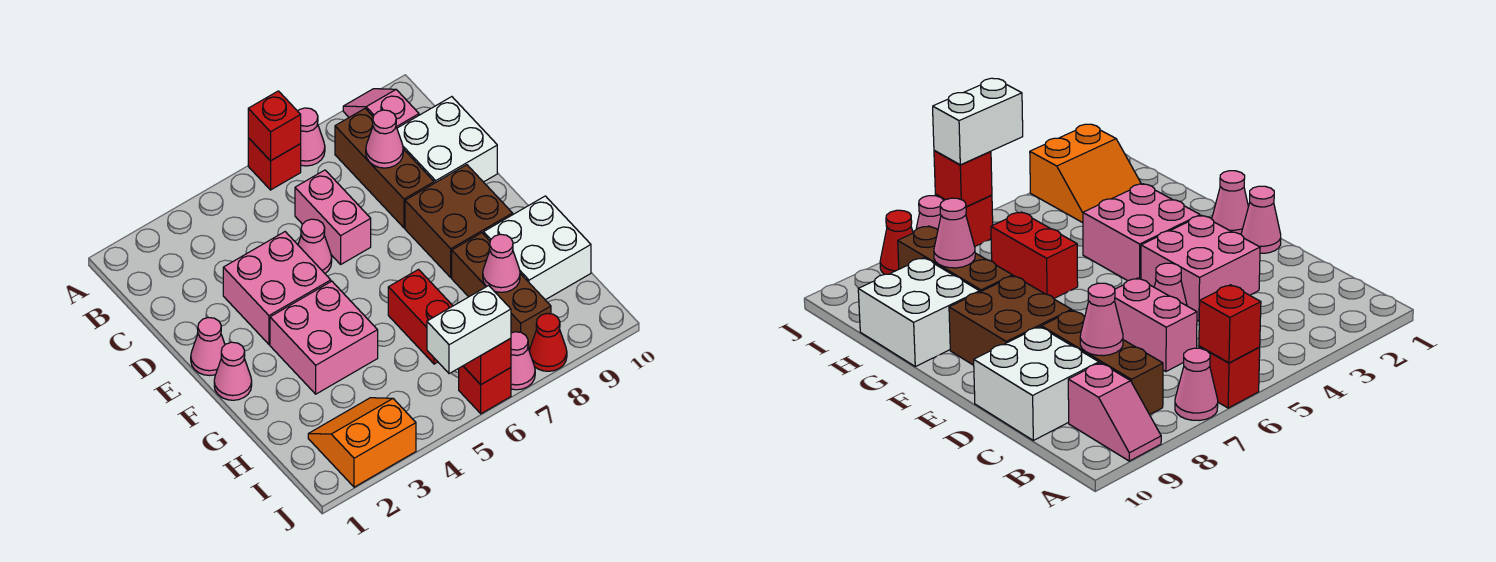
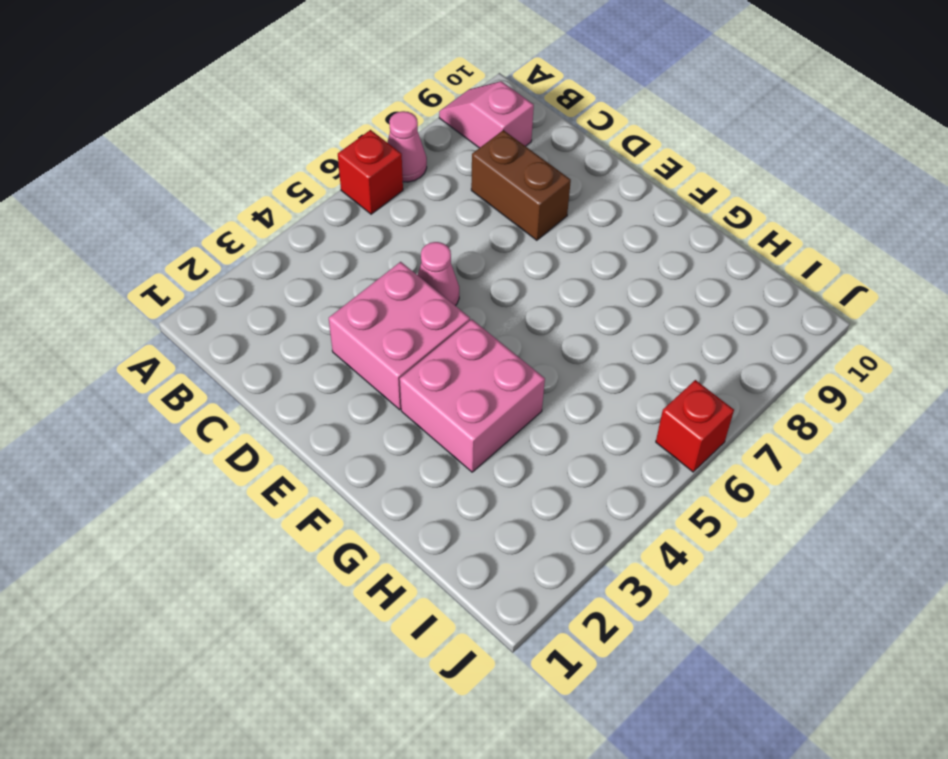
brown brick C8:D8 level 1 -> brown brick B8:D8 level 1
none -> pink brick C6:D6 level 1
none -> white brick C9:D10 level 1
none -> pink cone E1 level 1

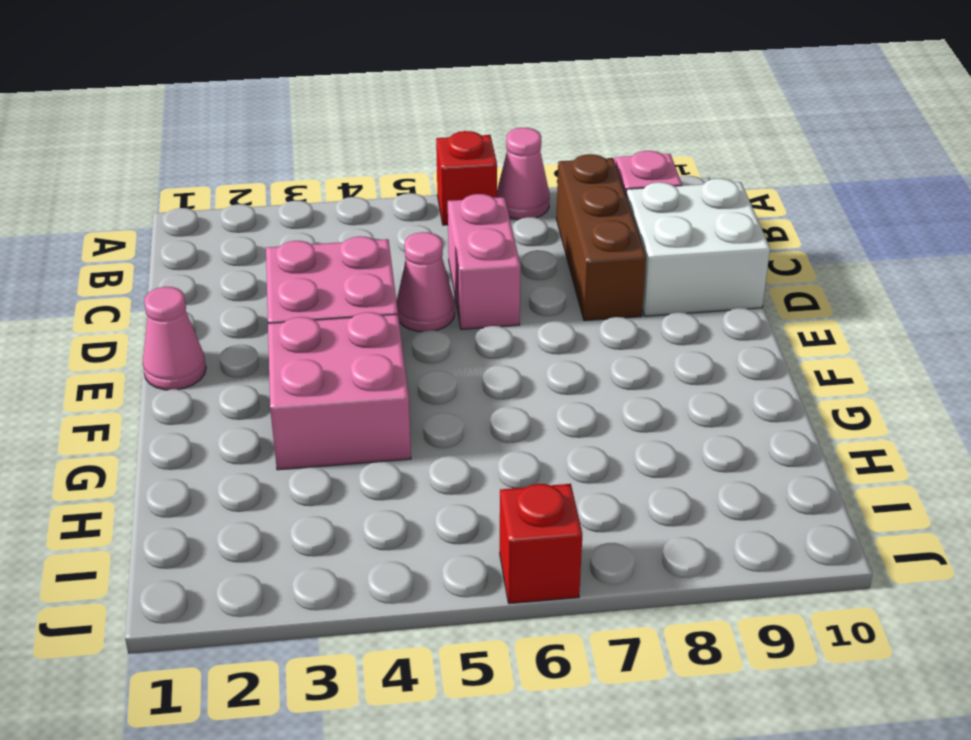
none -> brown brick E8:F9 level 1
none -> pink cone F1 level 1
none -> red brick G6:H6 level 1

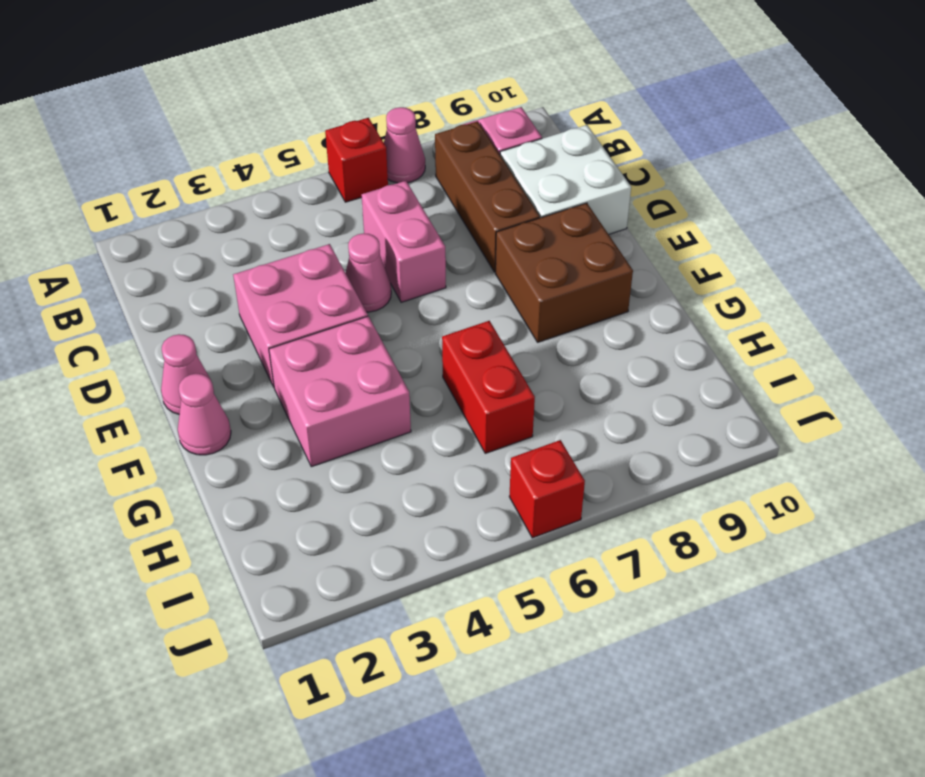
none -> brown brick G8:I8 level 1
none -> white brick G9:H10 level 1
none -> orange slope I2:J3 level 1 top J

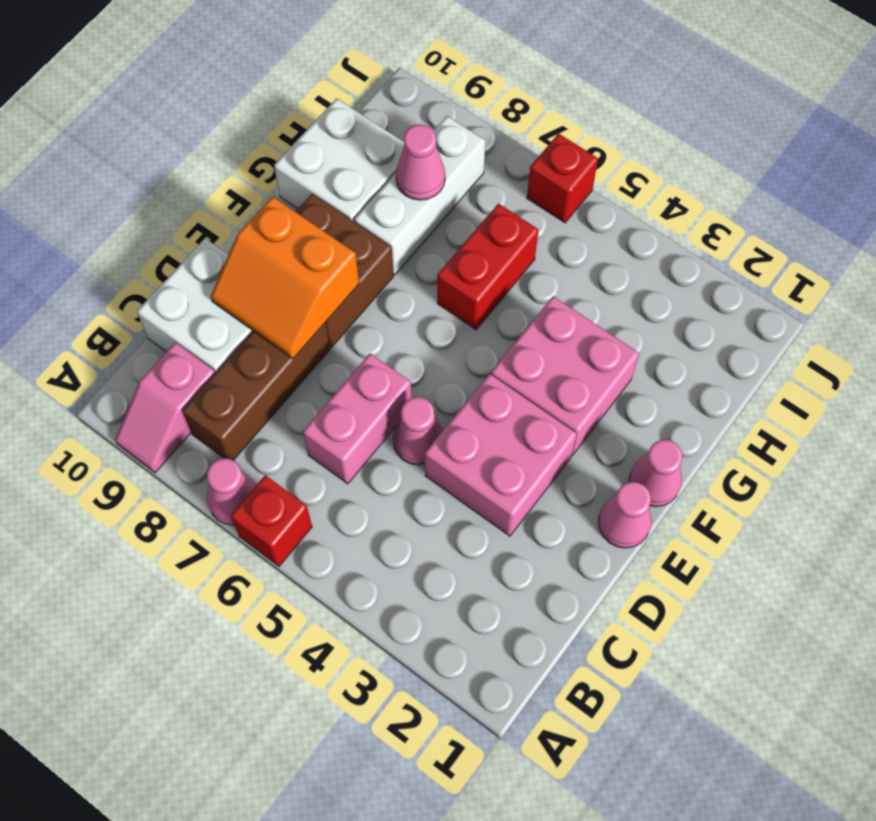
orange slope D8:E9 level 2 top E -> orange slope I2:J3 level 1 top J
white brick G8:I8 level 1 -> brown brick G8:I8 level 1
none -> pink cone J7 level 1
none -> red cone J8 level 1
none -> red brick A6 level 2

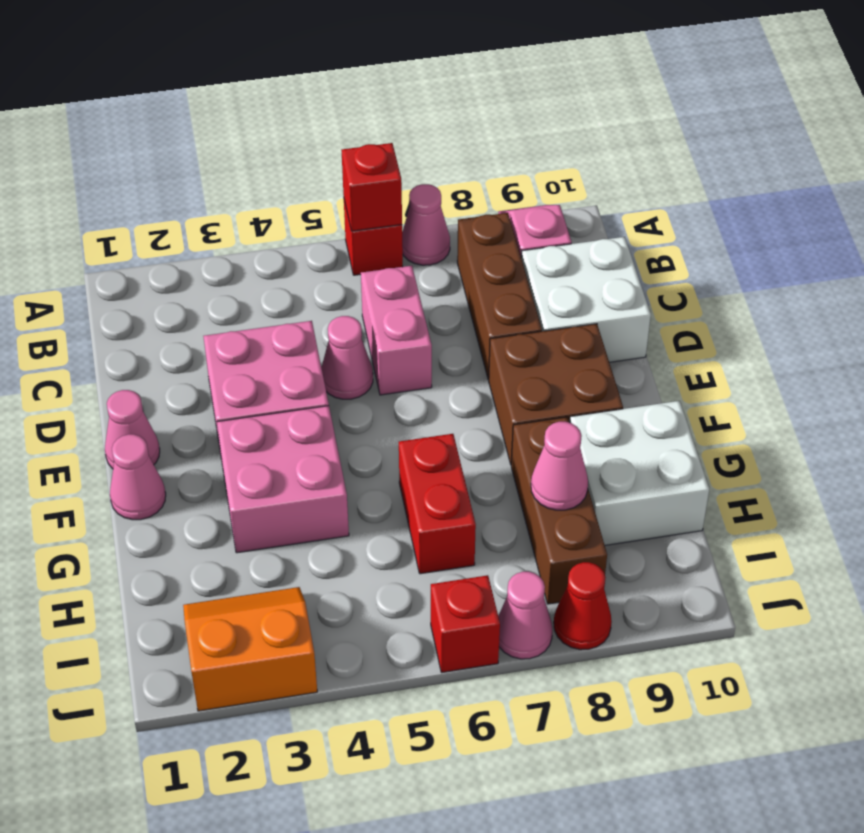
none -> pink cone C8 level 2
none -> red brick J6 level 2
none -> white brick J5:J6 level 3

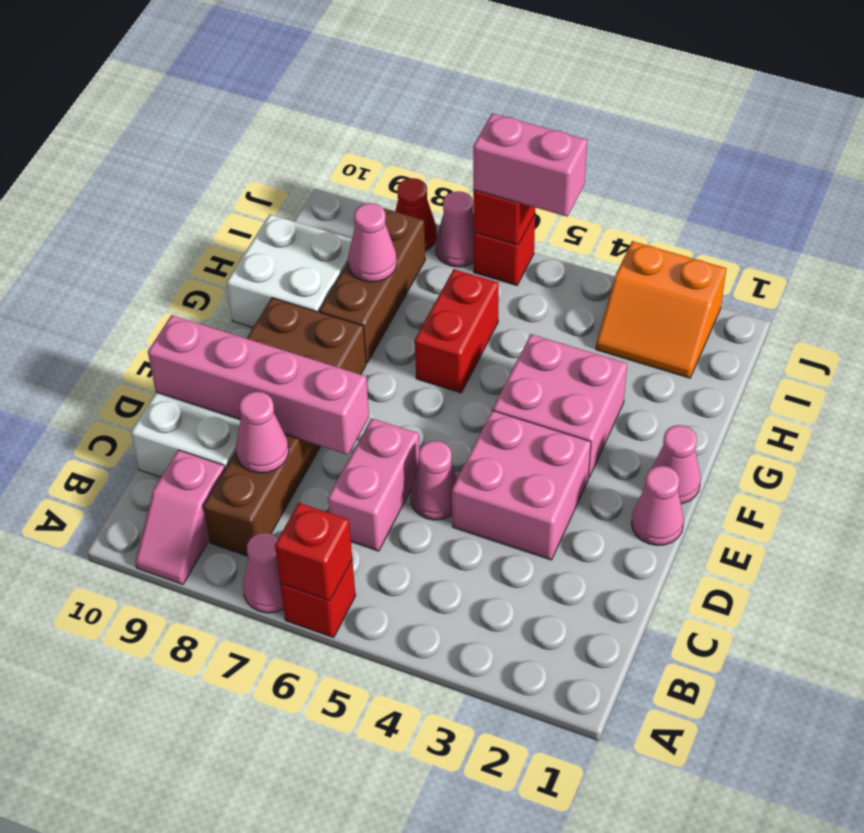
pink brick D7:D10 level 2 -> none
pink brick J5:J6 level 3 -> white brick J5:J6 level 3

